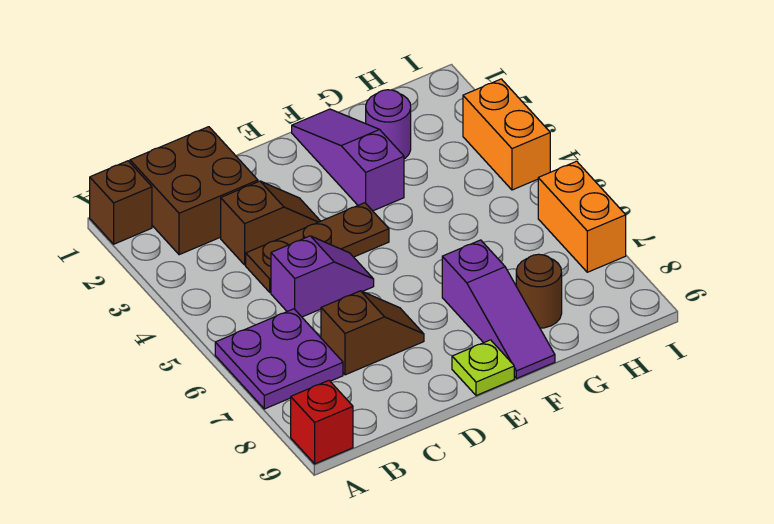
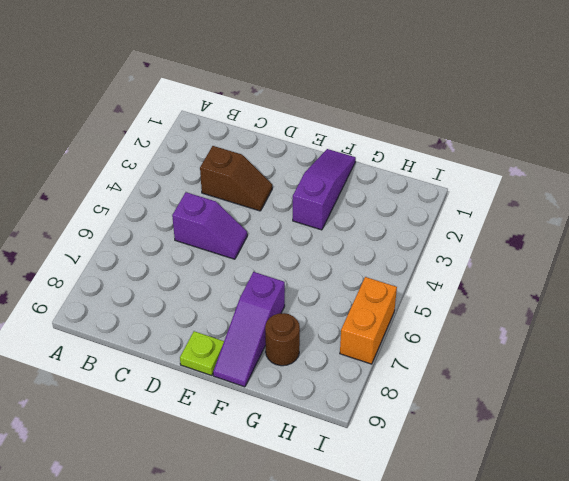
none -> brown brick A1 level 1
none -> purple plate A6:B7 level 1
none -> red brick A9 level 1

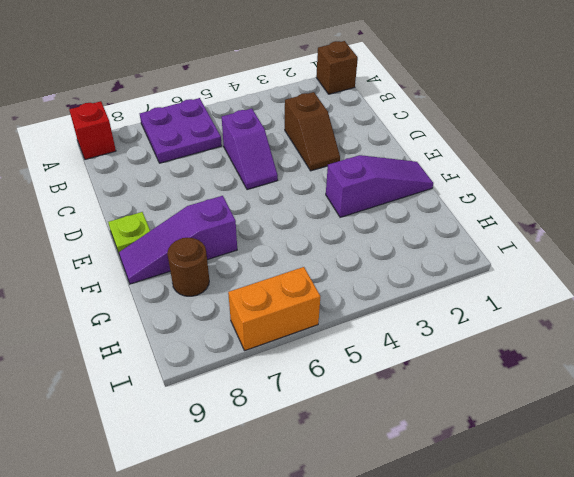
none -> brown brick B1:C2 level 1
none -> brown plate C4:E4 level 1
none -> brown slope C7:D7 level 1 top C

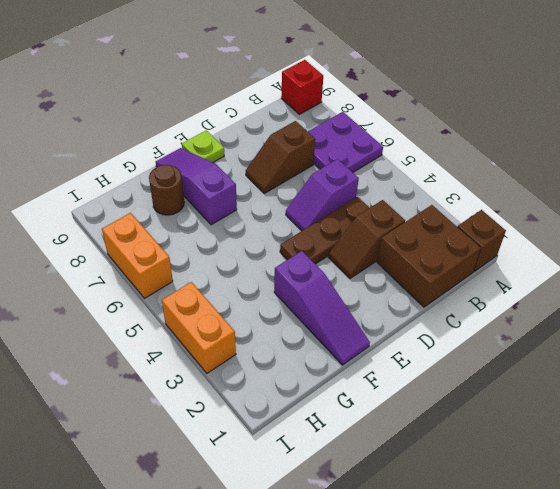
none -> purple round brick G2 level 1

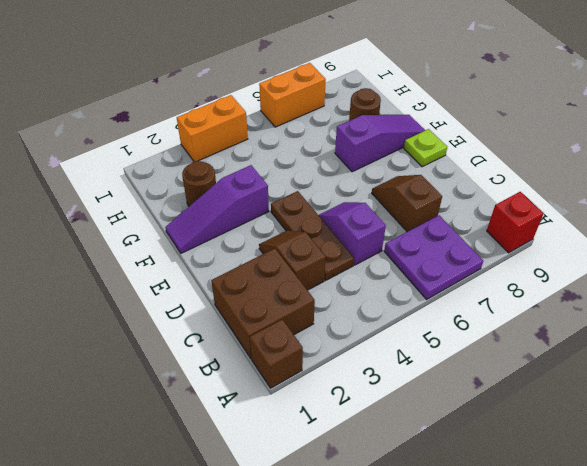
brown round brick G2 level 1 -> purple round brick G2 level 1

